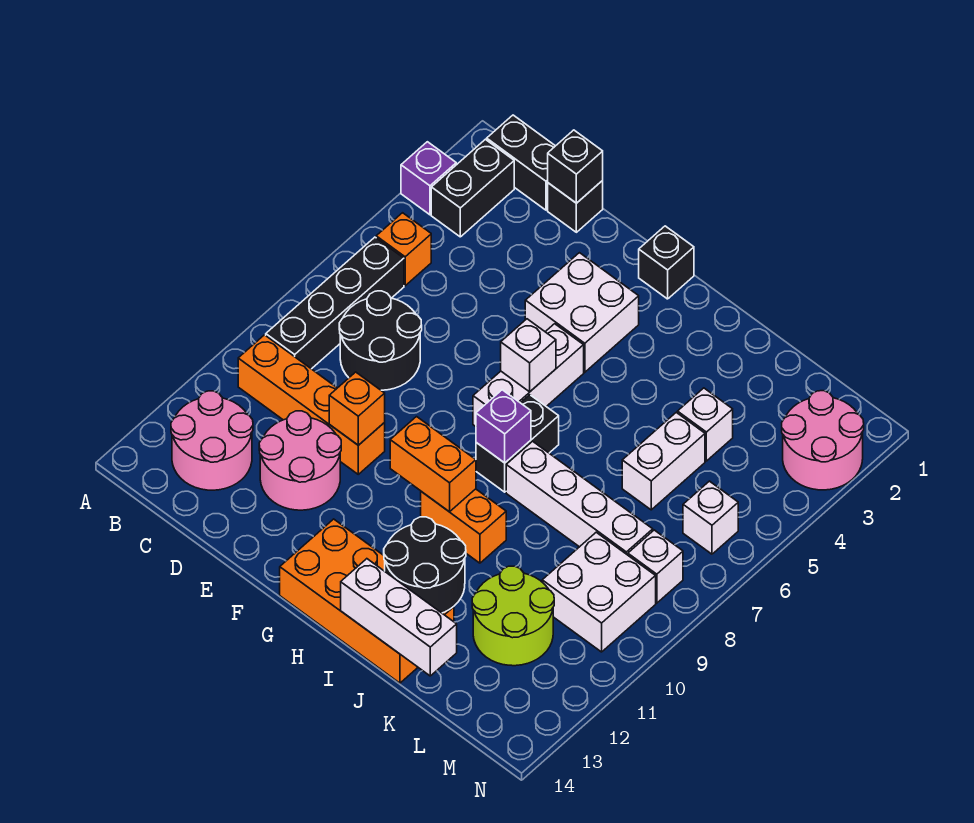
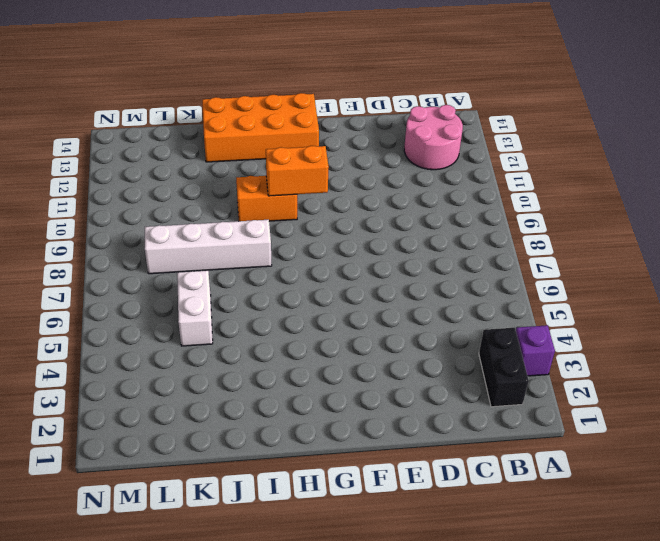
none -> black brick B1:C1 level 1
none -> orange brick B5 level 1
none -> black brick B6:B9 level 1
none -> orange brick B10:E10 level 1

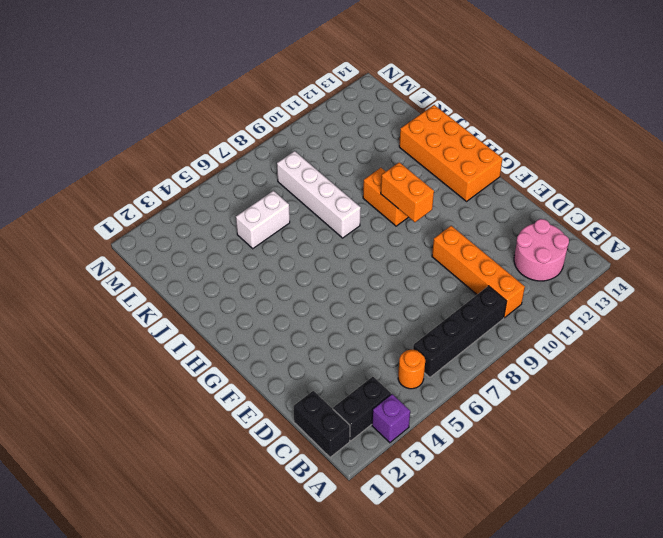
orange round brick B5 level 1 -> orange brick B5 level 1
none -> black round brick C7:D8 level 1
none -> black brick D1 level 1
none -> pink round brick D11:E12 level 1
none -> white brick F3:G4 level 1

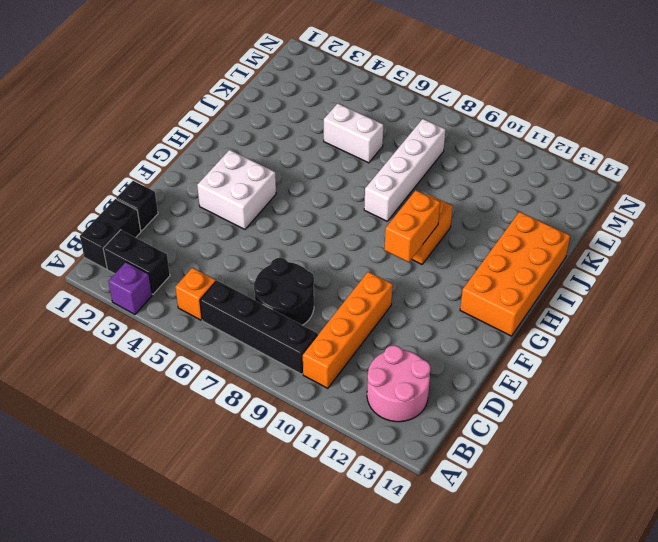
none -> pink round brick D11:E12 level 1
none -> black brick G1 level 1
none -> white brick G5:G7 level 1
none -> black brick H7:H8 level 1

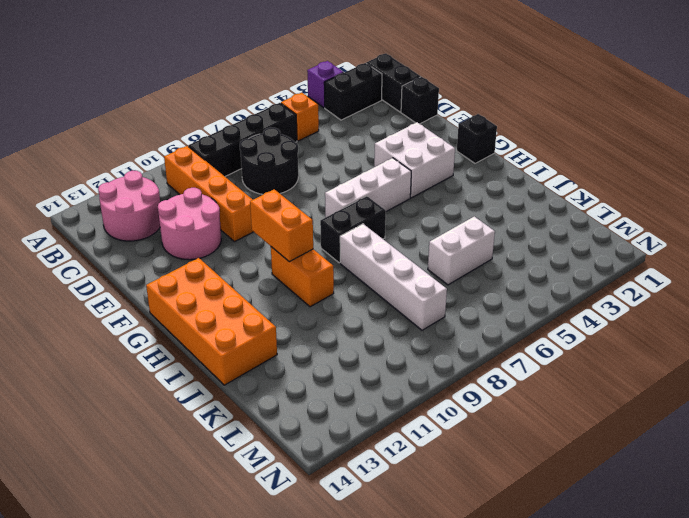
none -> white brick K4 level 1
none -> lime round brick K11:L12 level 1
none -> white brick L9:M10 level 1
none -> pink round brick M2:N3 level 1

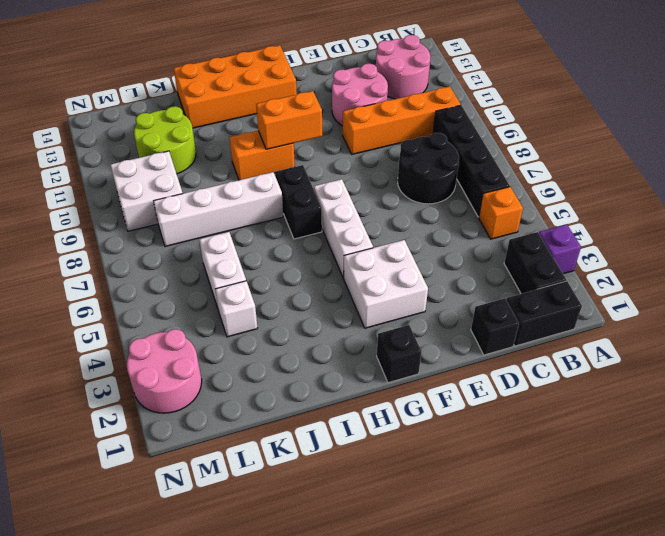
none -> white brick M6 level 1
none -> white brick M8 level 1
none -> black brick D1 level 2
none -> orange brick E10 level 2

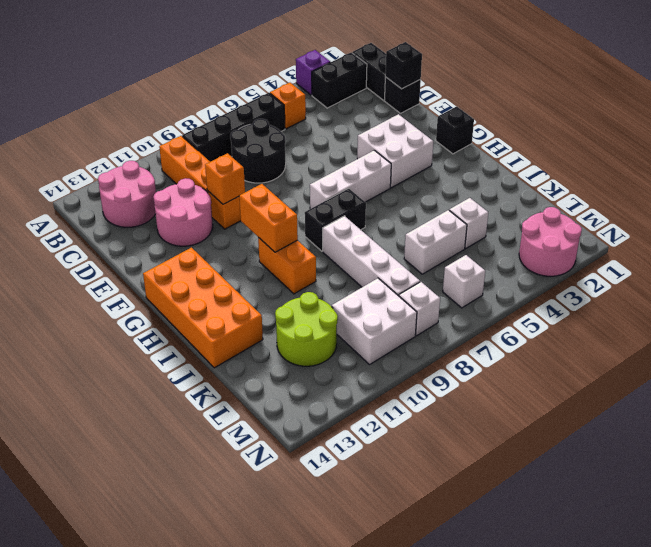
none -> white brick G6 level 2
none -> purple brick H8 level 2
none -> black round brick I12:J13 level 2
none -> white brick I14:K14 level 2

